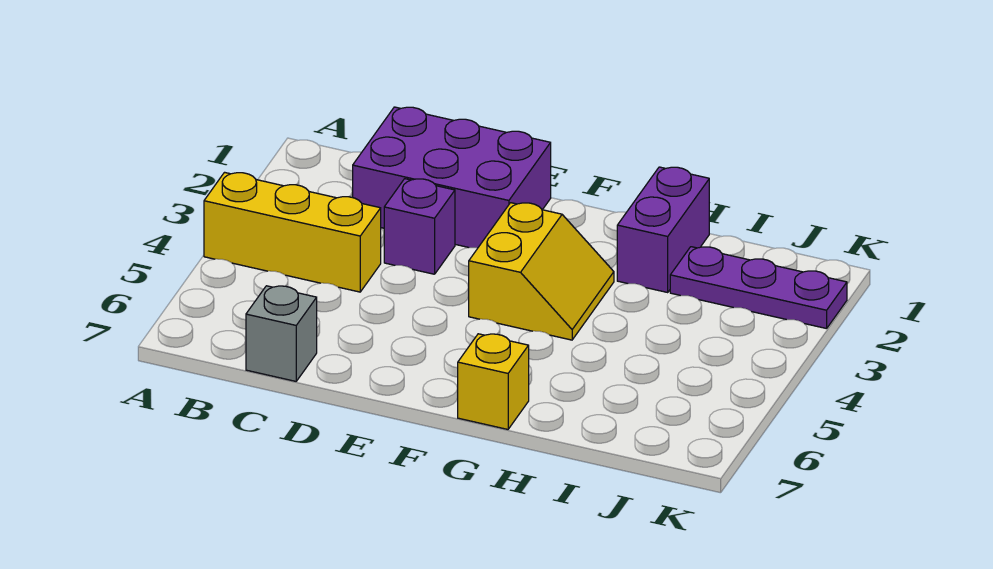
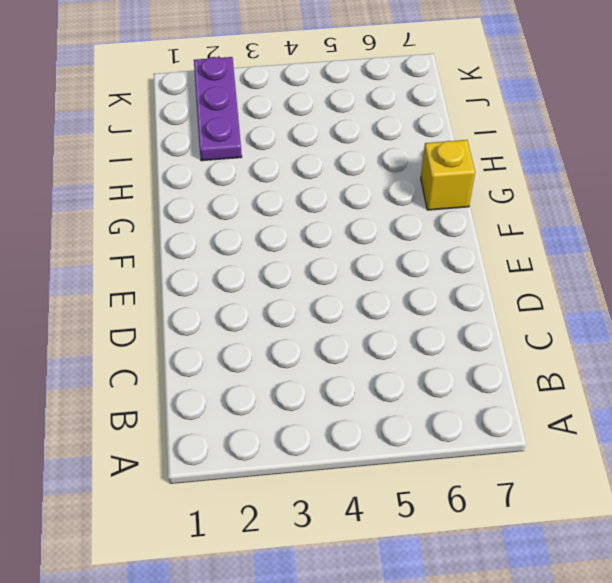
none -> yellow brick A4:C4 level 1
none -> purple brick C1:E2 level 1

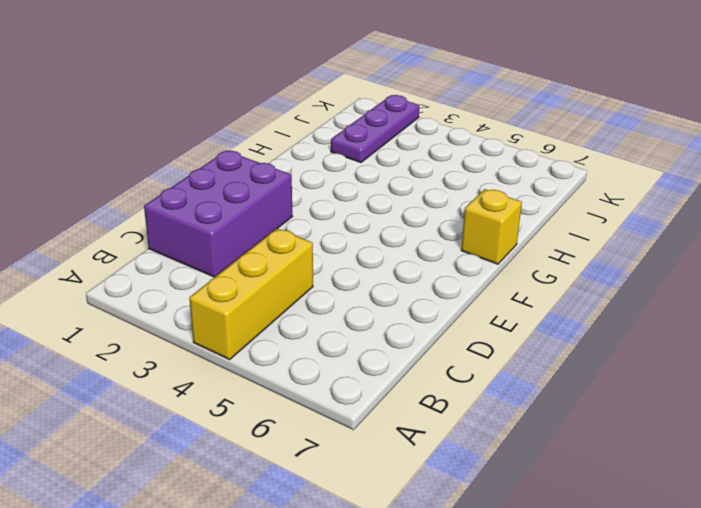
none -> grey brick C7 level 1
none -> purple brick D3 level 1

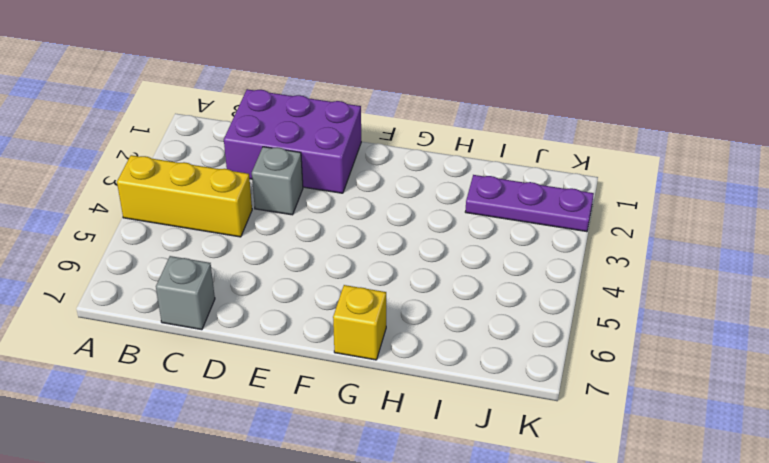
grey brick D3 level 1 -> purple brick D3 level 1
none -> yellow slope F3:G4 level 1 top F
none -> purple brick H1:H2 level 1

